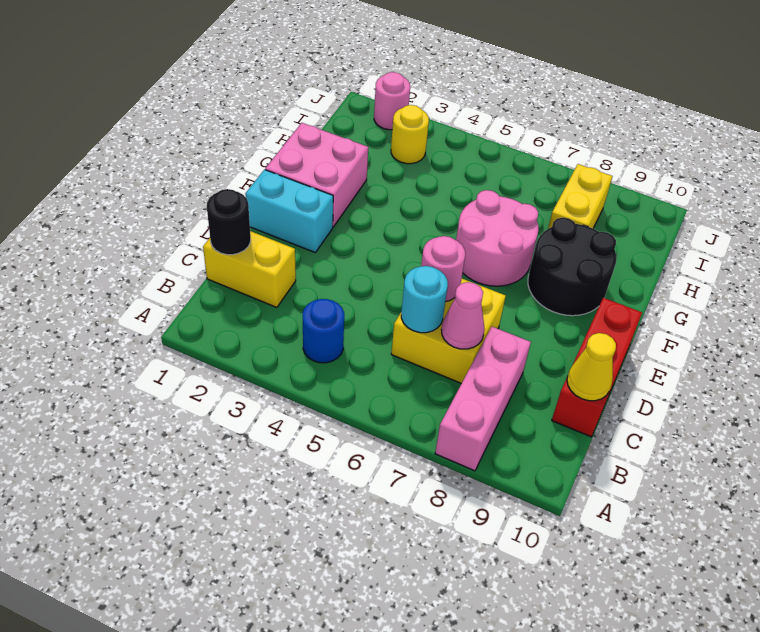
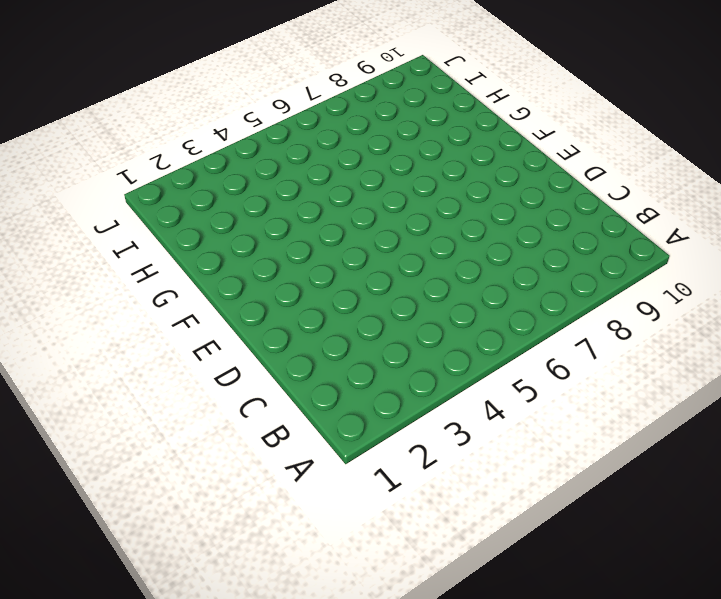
none -> pink brick A8:C8 level 1
none -> blue round brick B4 level 1
none -> yellow brick C1:C2 level 1

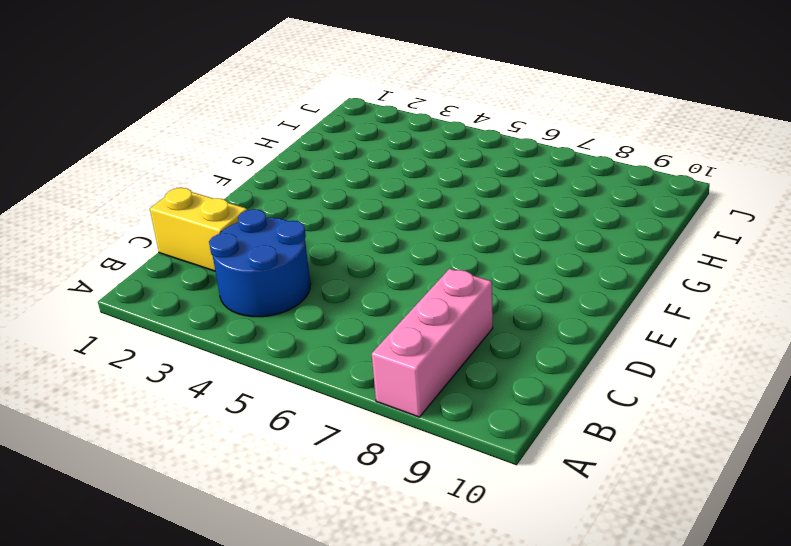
blue round brick B3:C4 level 1 -> blue round brick B4 level 1
none -> yellow brick C6:D7 level 1
none -> red brick C10:E10 level 1
none -> cyan brick E1:E2 level 1

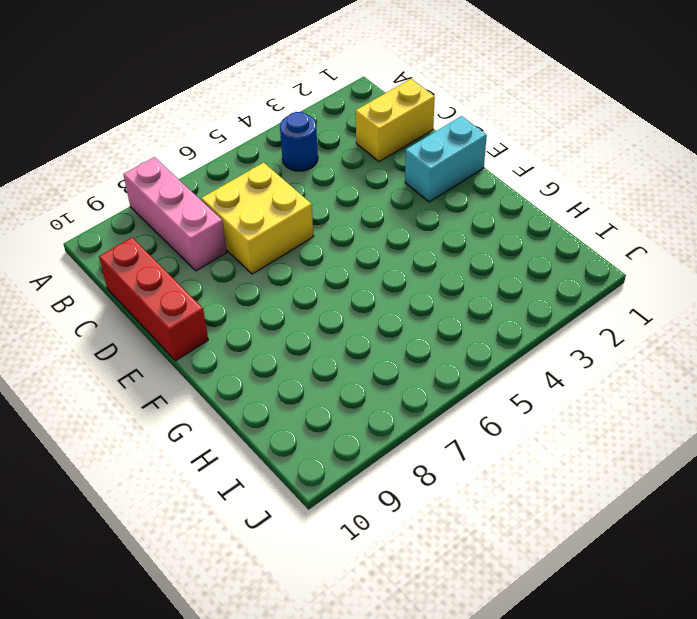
none -> pink brick F1:G2 level 1
none -> pink round brick F6:G7 level 1
none -> black round brick F8:G9 level 1

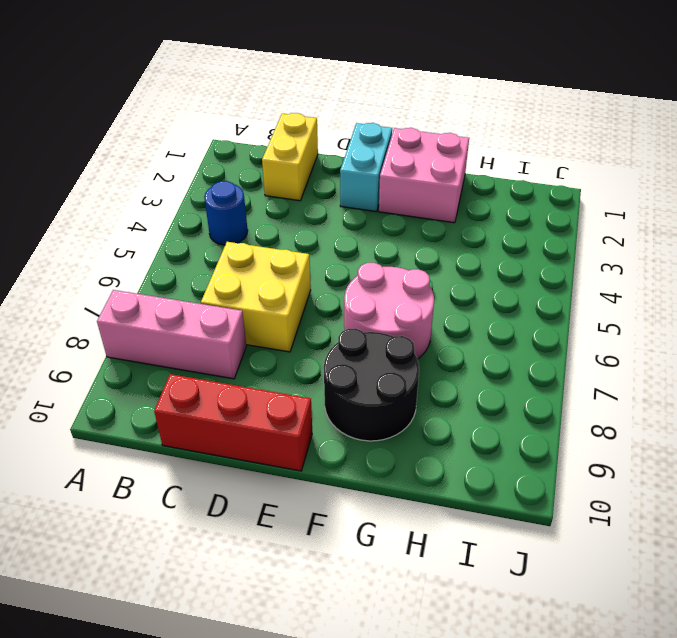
none -> yellow brick H8:I8 level 1
none -> yellow round brick I3 level 1
none -> pink round brick J2 level 1

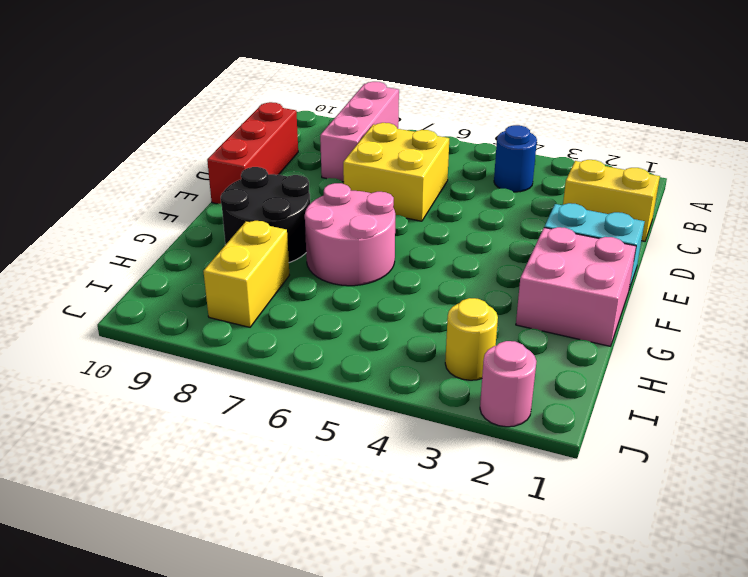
none -> black round brick C1 level 2
none -> cyan round brick C6 level 2
none -> pink cone C7 level 2

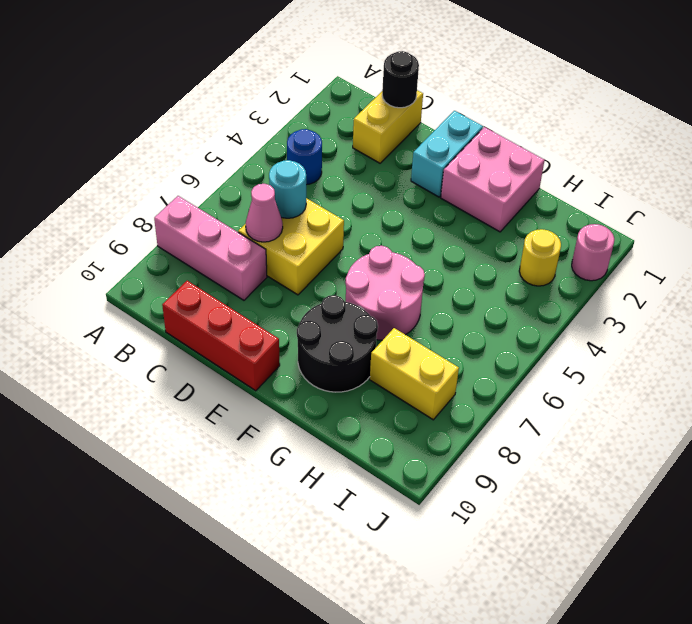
none -> yellow cone C10 level 2
none -> pink round brick D6 level 2

